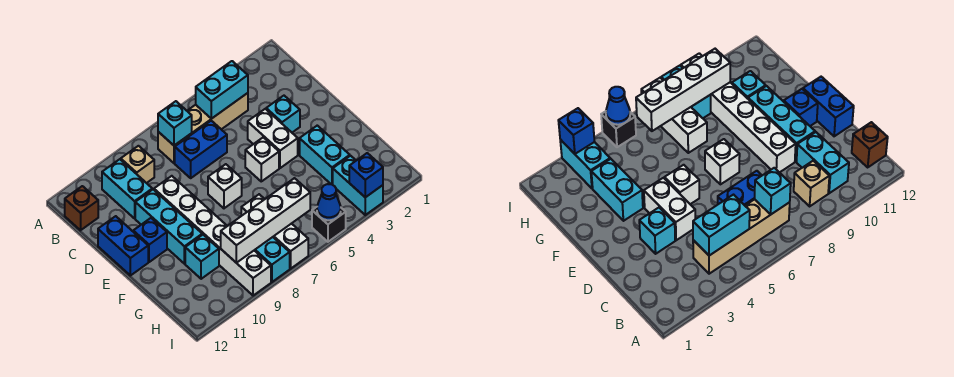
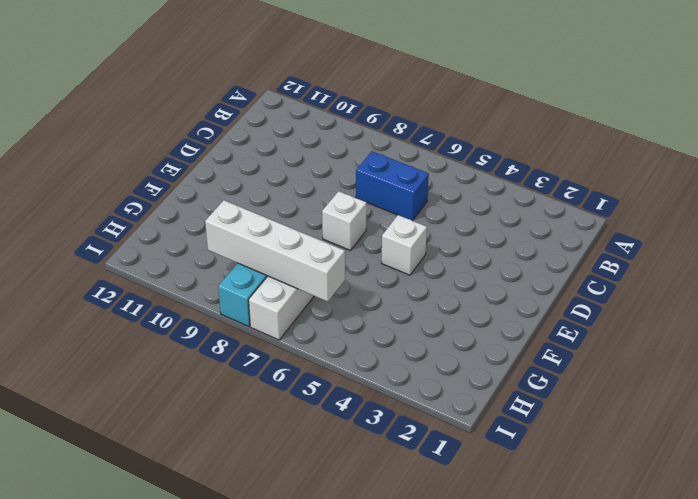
none -> tan brick B4:B7 level 1
none -> tan brick B9 level 1
none -> cyan brick B10:C10 level 1

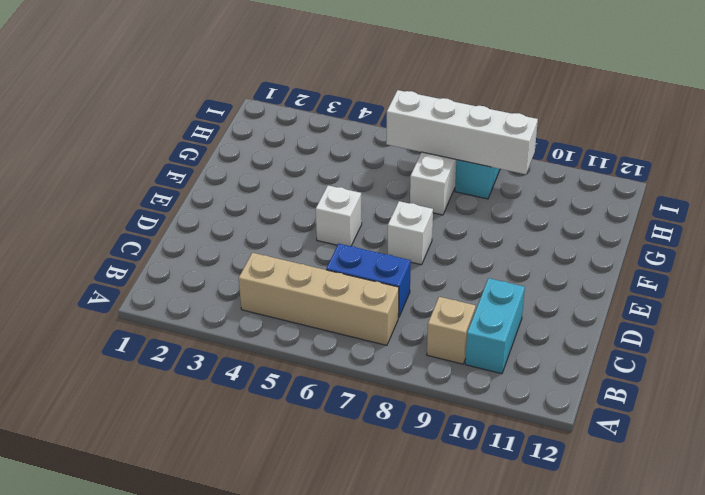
none -> brown brick B12 level 1
none -> cyan brick D3 level 1
none -> white brick D4:E4 level 1

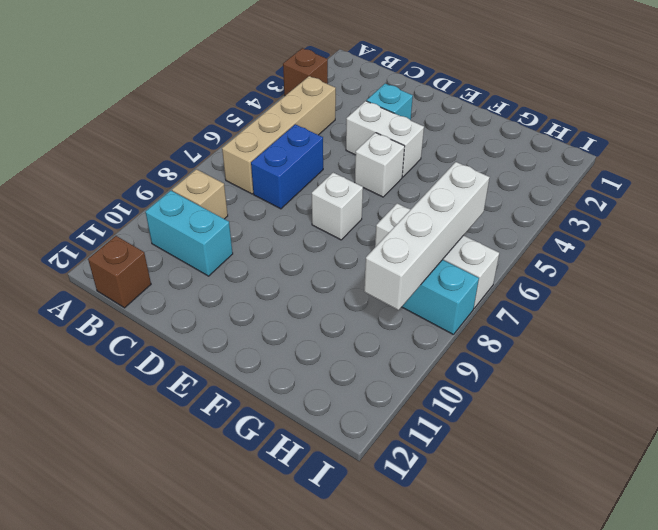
brown brick A3 level 1 -> none
none -> white brick D9:I9 level 1
none -> cyan brick D10:F10 level 1
none -> blue brick D12:E12 level 1

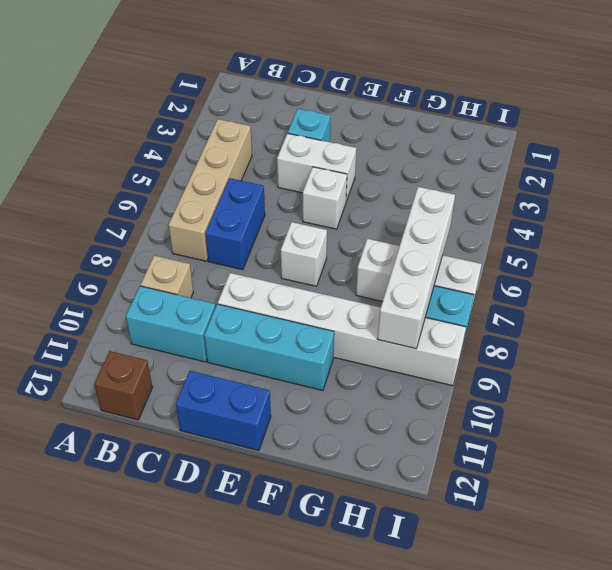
none -> blue brick E11 level 1
none -> cyan brick F3:G3 level 1
none -> cyan brick G10 level 1

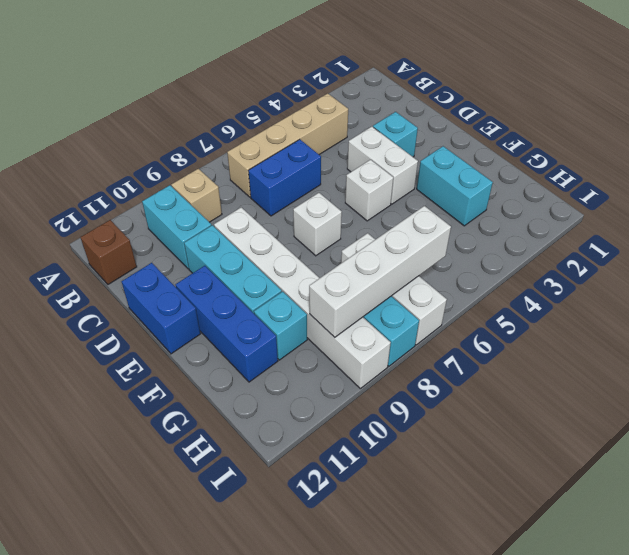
blue brick E11:G11 level 1 -> blue brick E11 level 1
none -> cyan brick H3:I3 level 1
none -> black brick I5 level 1
none -> cyan brick B4:B5 level 2

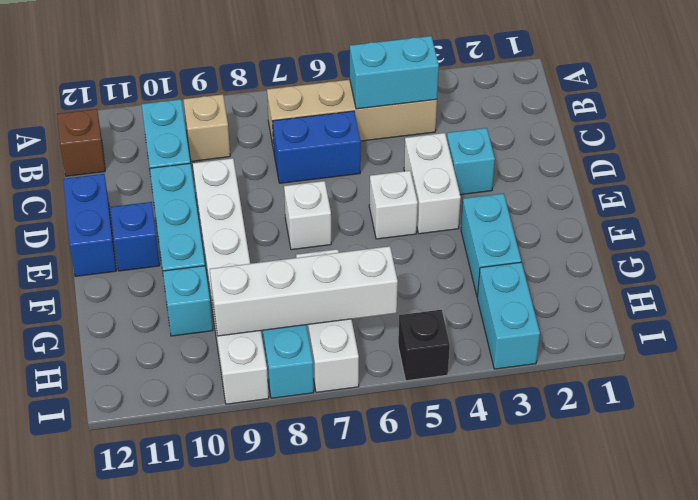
none -> cyan brick B7 level 2
none -> blue brick I3 level 2
none -> blue cone I5 level 2

